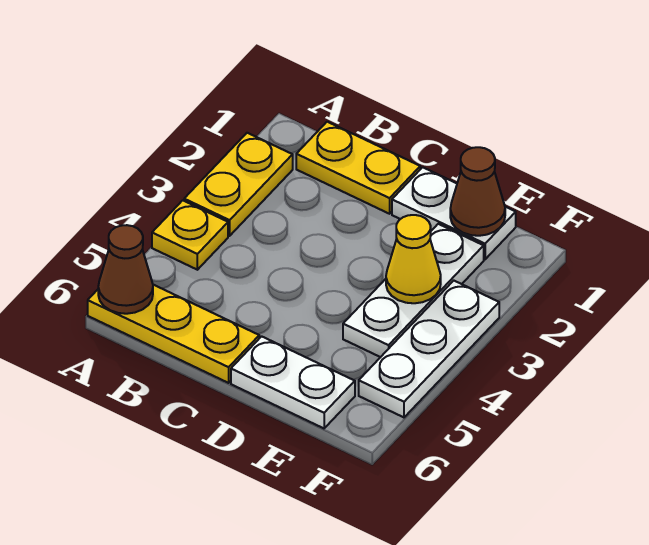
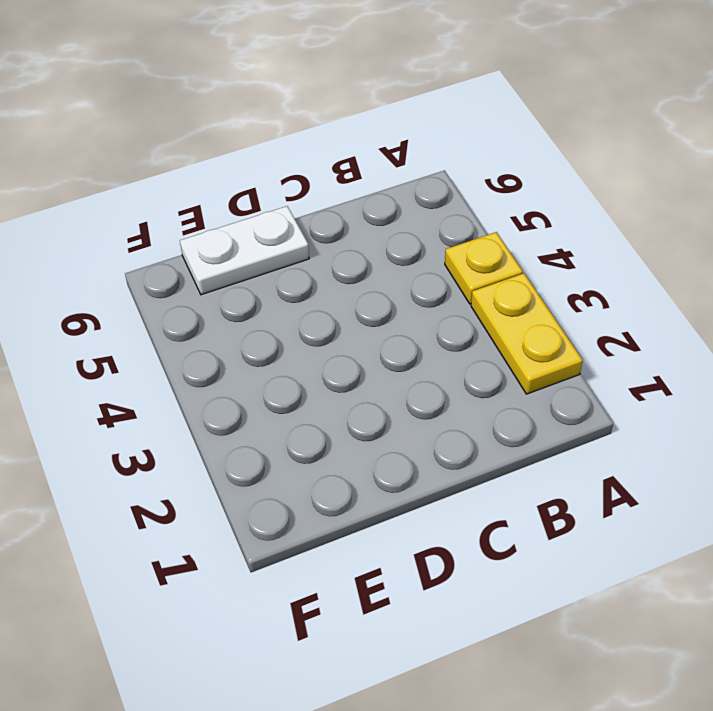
none -> yellow plate A6:C6 level 1
none -> yellow plate B1:C1 level 1

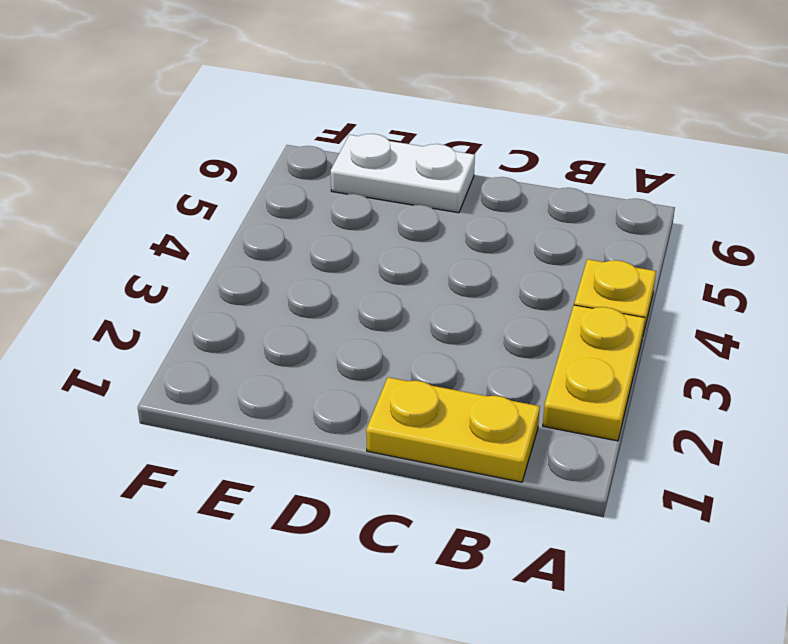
none -> yellow plate A6:C6 level 1
none -> white plate D1:E1 level 1

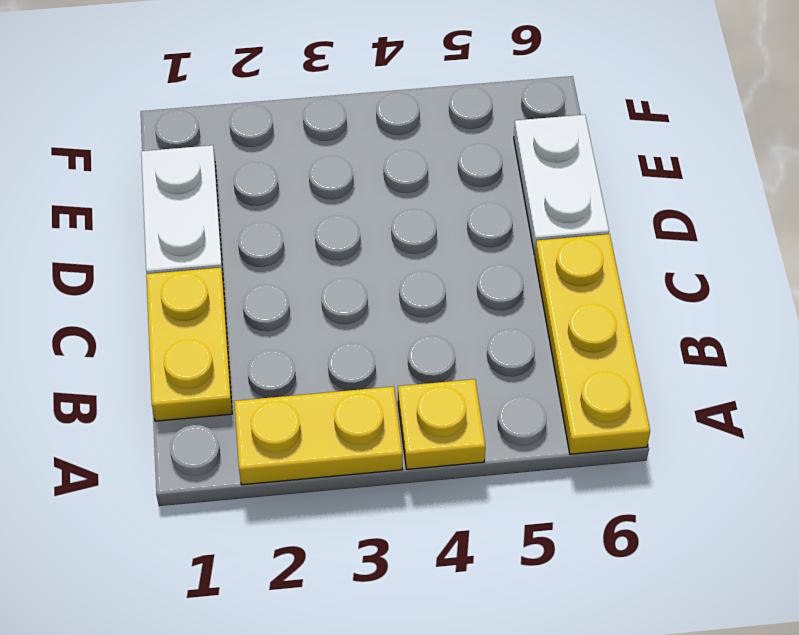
none -> white plate E2:E4 level 1
none -> white plate F3:F5 level 1

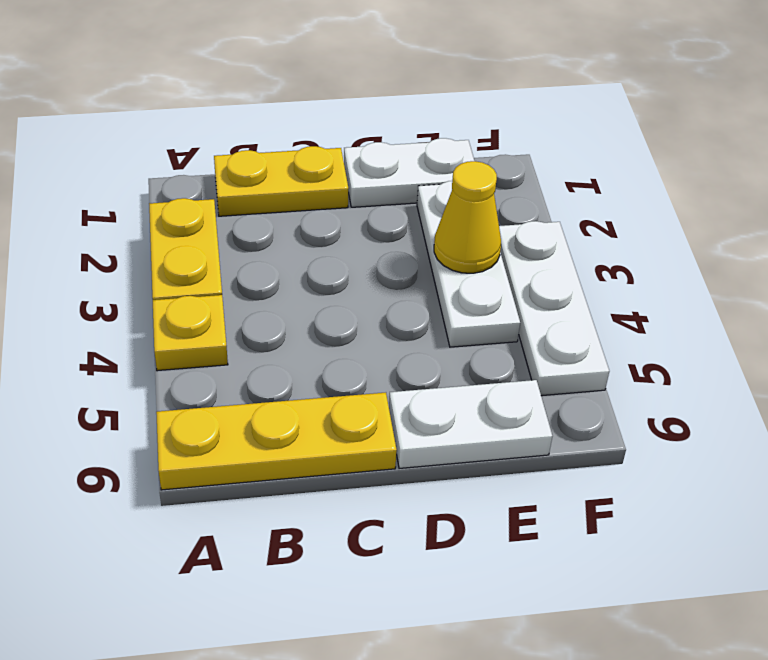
none -> brown cone A6 level 2
none -> brown cone E1 level 2

